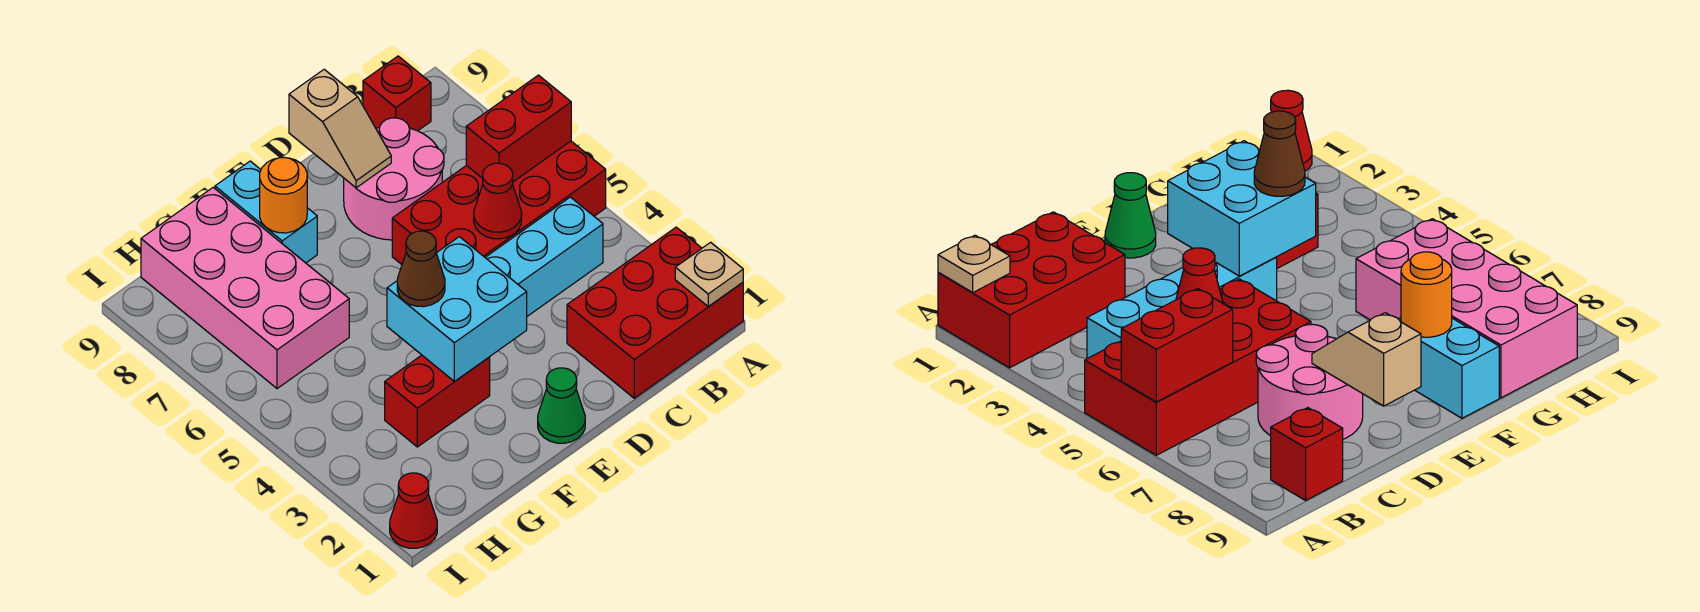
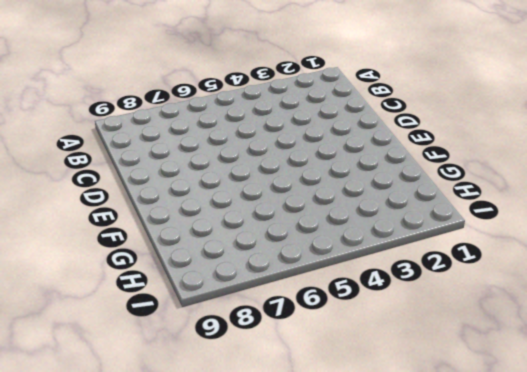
none -> red brick A1:C2 level 1
none -> red brick A5:D6 level 1
none -> cyan brick B4:E4 level 1

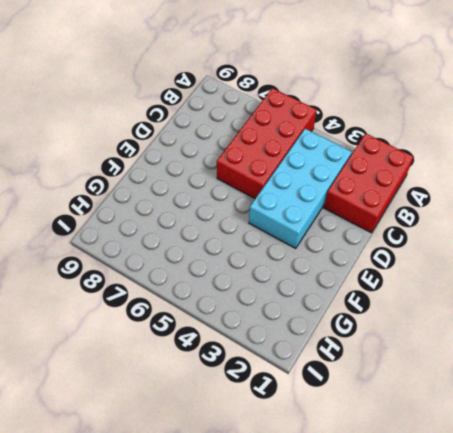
cyan brick B3:E4 level 1 -> cyan brick B4:E4 level 1
none -> red brick B9 level 1
none -> pink round brick C7:D8 level 1
none -> green cone E1 level 1

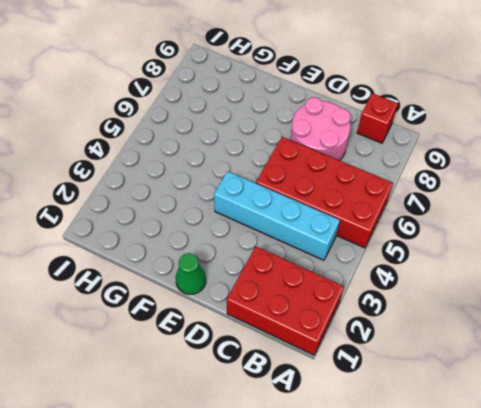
none -> red brick F3:G3 level 1
none -> cyan brick F8:F9 level 1
none -> pink brick G6:H9 level 1

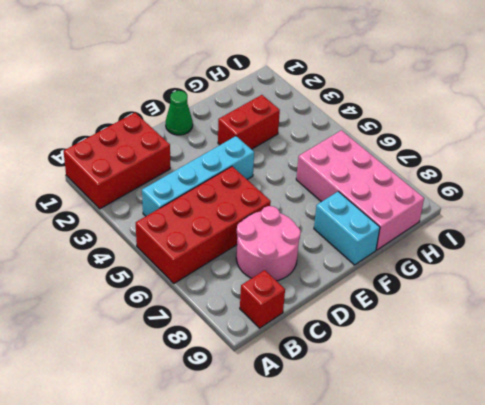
none -> red cone I1 level 1
none -> tan plate A1 level 2
none -> red brick A6:B6 level 2

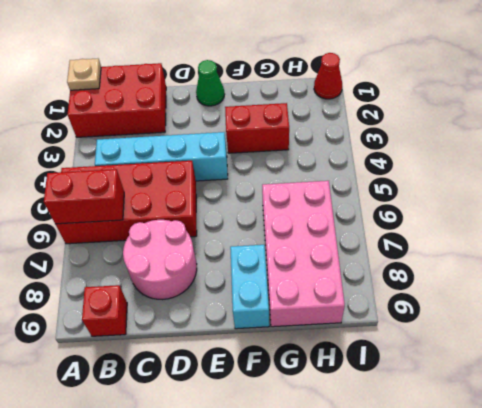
none -> red cone C5 level 2
none -> tan slope D8:D9 level 2 top 9
none -> cyan brick E3:F4 level 2

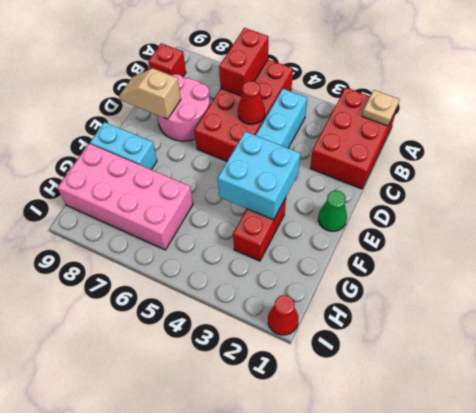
tan slope D8:D9 level 2 top 8 -> tan slope D8:D9 level 2 top 9
none -> orange round brick F8 level 2
none -> brown cone F4 level 3

